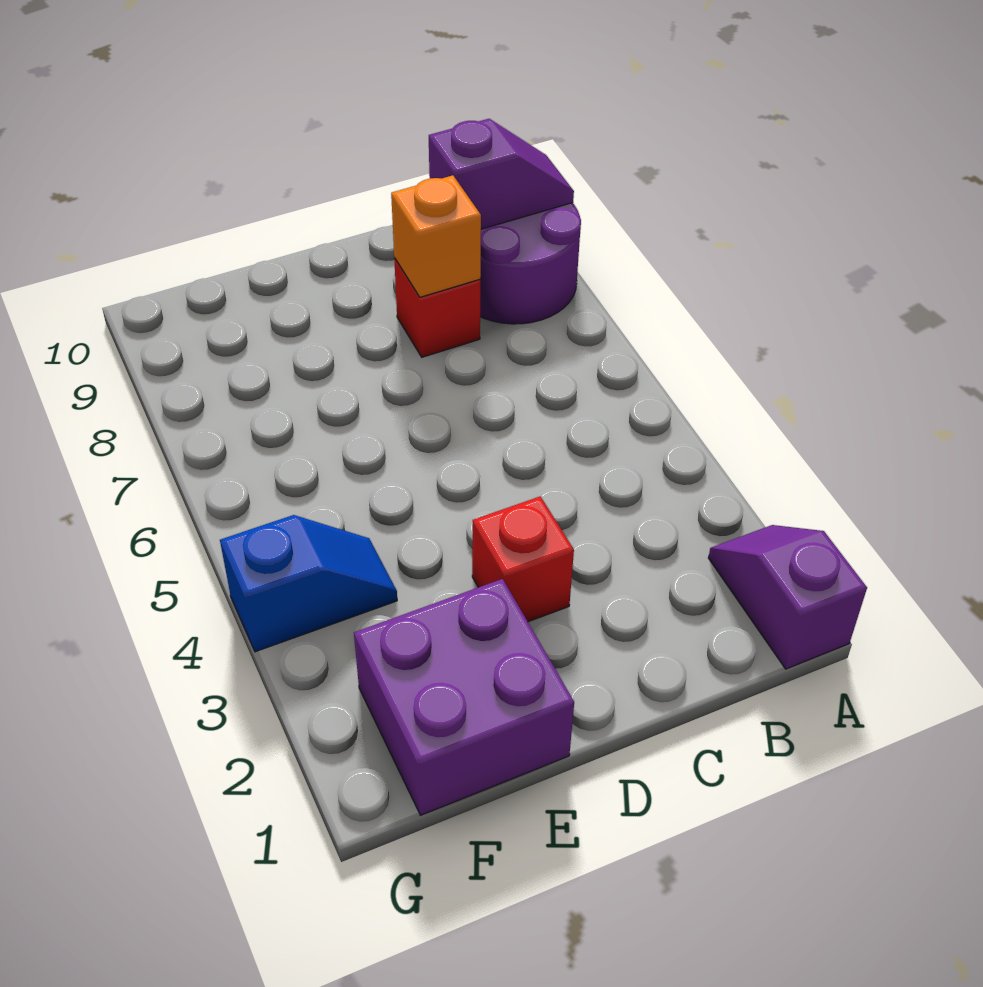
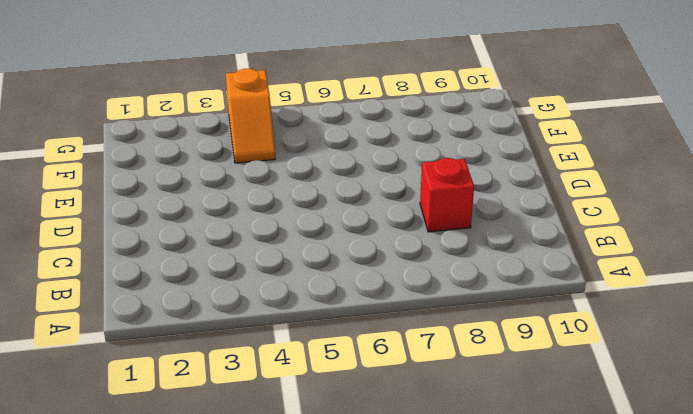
orange slope F4:G4 level 1 top G -> blue slope F4:G4 level 1 top G
none -> purple slope A1:A2 level 1 top 1
none -> purple round brick A8:B9 level 1

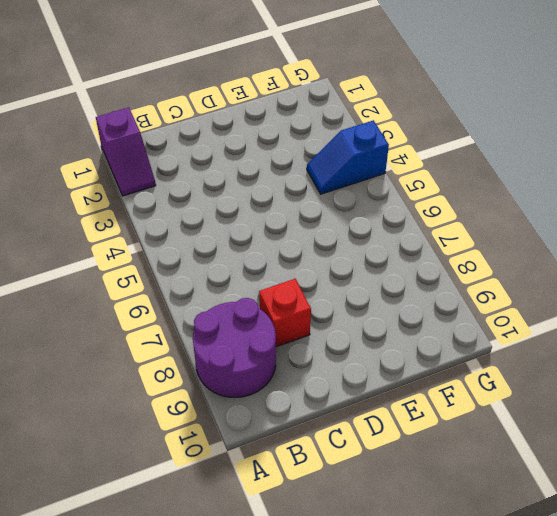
none -> red brick D3 level 1
none -> purple brick E1:F2 level 1

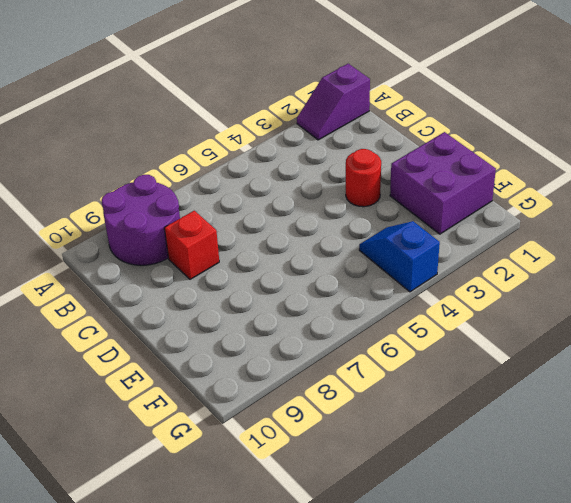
red round brick D3 level 1 -> red brick D3 level 1
none -> purple slope A9:B9 level 2 top B
none -> orange brick C8 level 2

